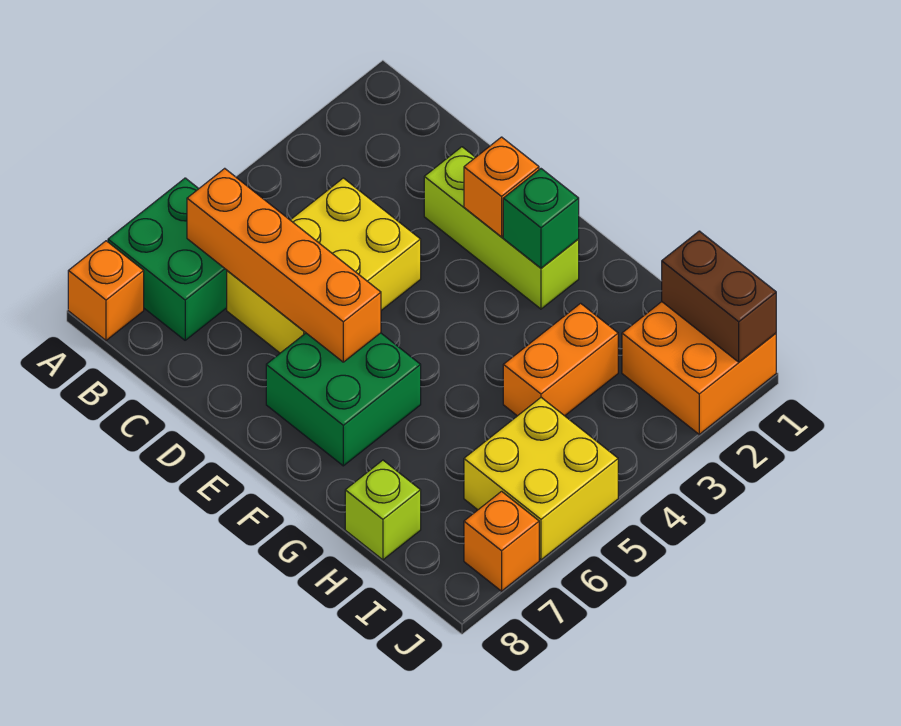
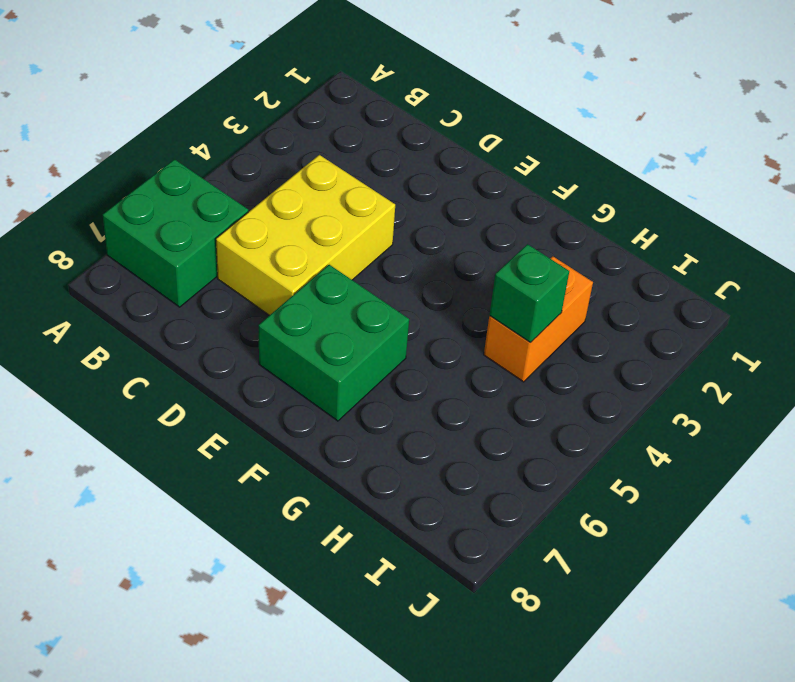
green brick H4 level 2 -> green brick F2 level 2
none -> orange brick A8 level 1
none -> lime brick D2:F2 level 1
none -> lime brick H8 level 1

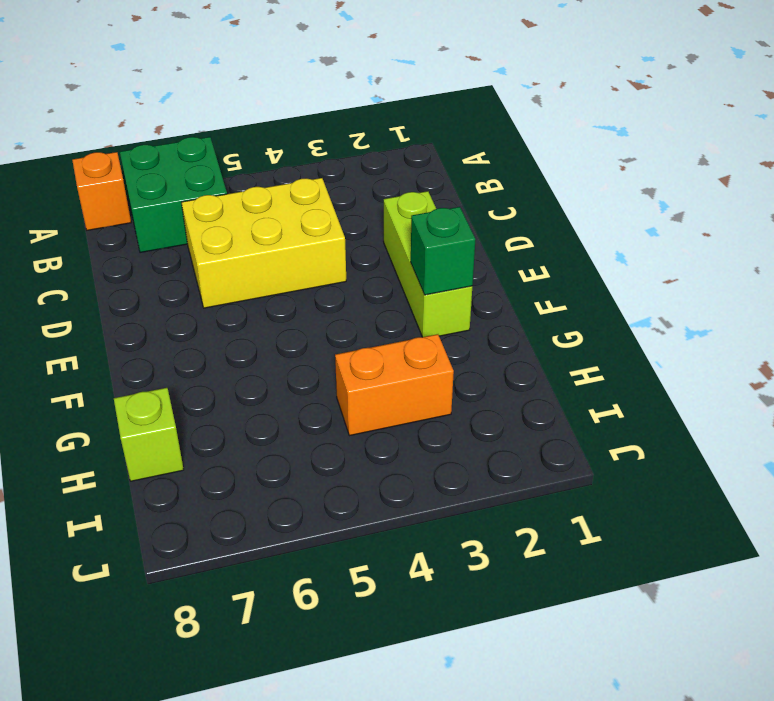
none -> green brick E6:F7 level 1
none -> orange brick I1:J2 level 1
none -> yellow brick I5:J6 level 1

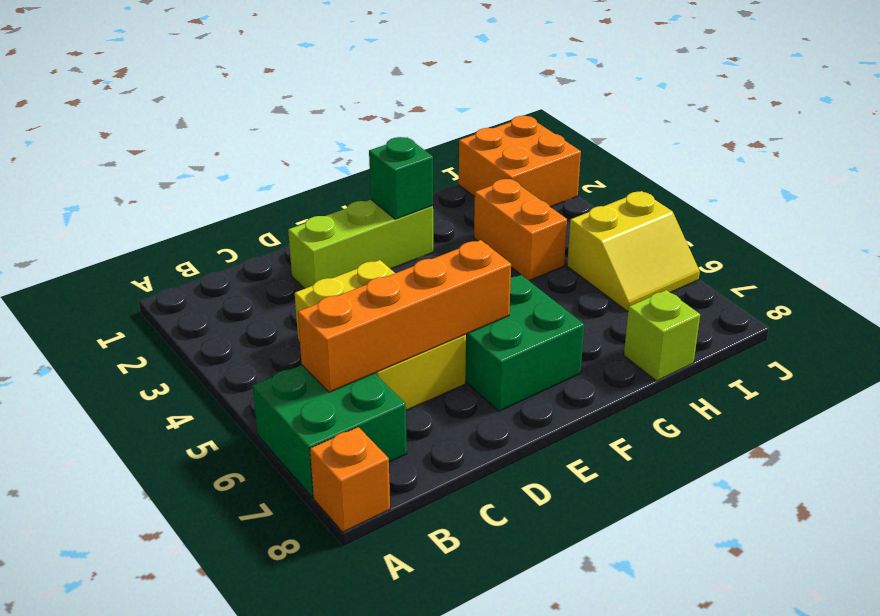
yellow slope I5:J6 level 1 top 5 -> yellow brick I5:J6 level 1
none -> orange brick J7 level 1
none -> orange brick E2 level 2
none -> brown brick I1:J1 level 2

